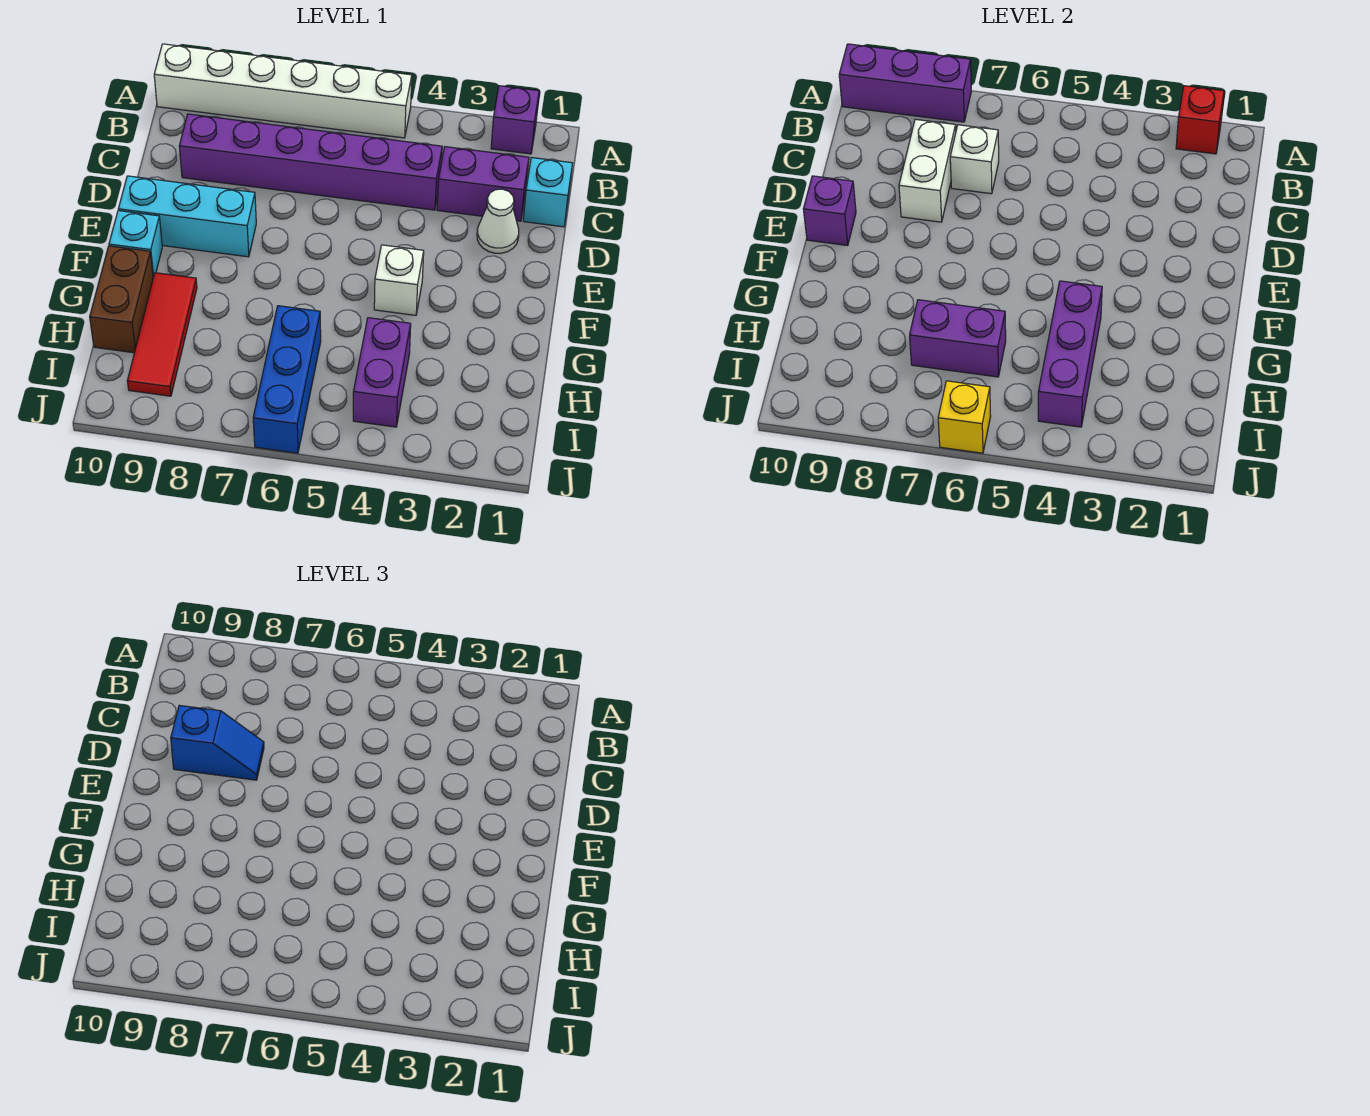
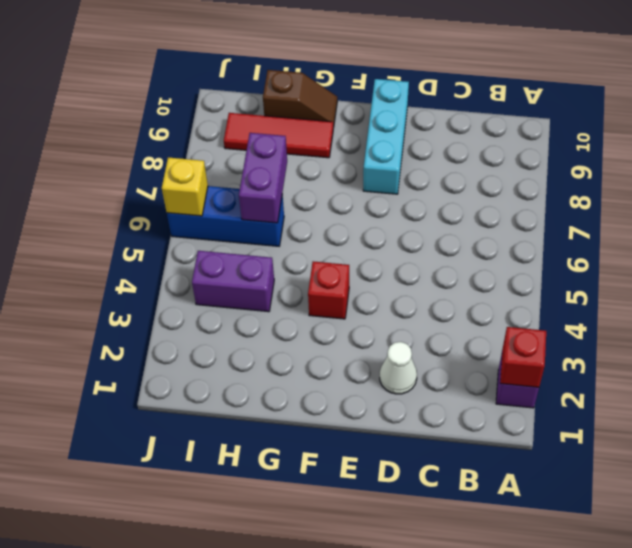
red brick F4 level 1 -> white brick F4 level 1
brown slope G10:H10 level 1 top H -> brown brick G10:H10 level 1
none -> white brick A5:A10 level 1
none -> cyan brick C1 level 1
none -> purple brick C2:C3 level 1

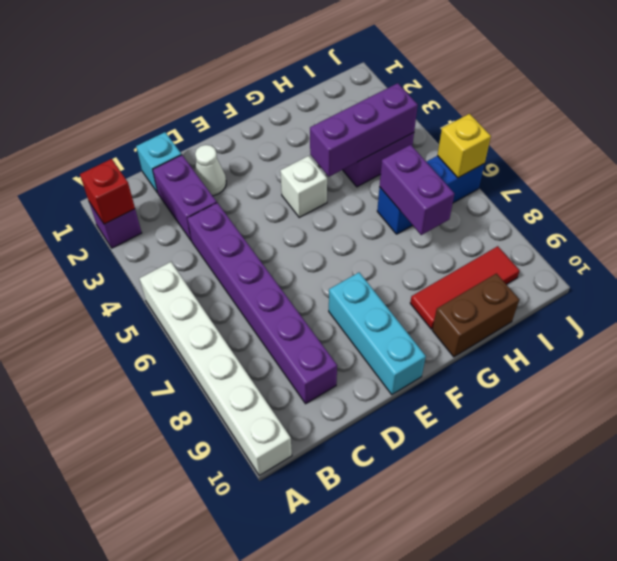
none -> cyan brick F10 level 1
none -> purple brick A8:A10 level 2
none -> white brick C7 level 2

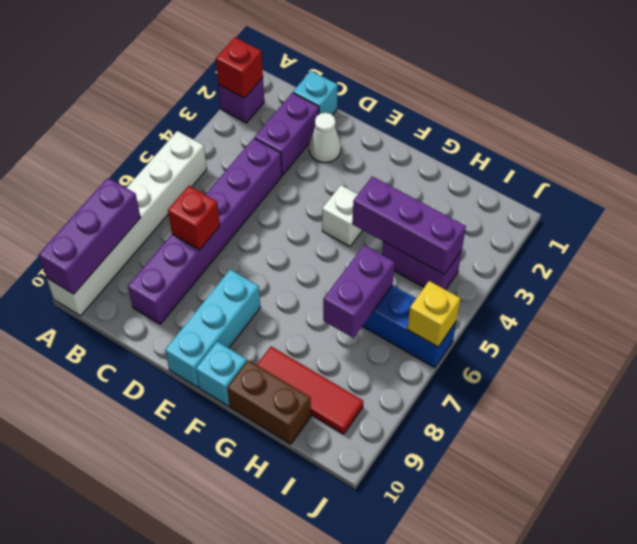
red brick C7 level 2 -> white brick C7 level 2
none -> white brick C8:D8 level 2
none -> purple brick E10 level 2
none -> blue slope D8:D9 level 3 top 9

